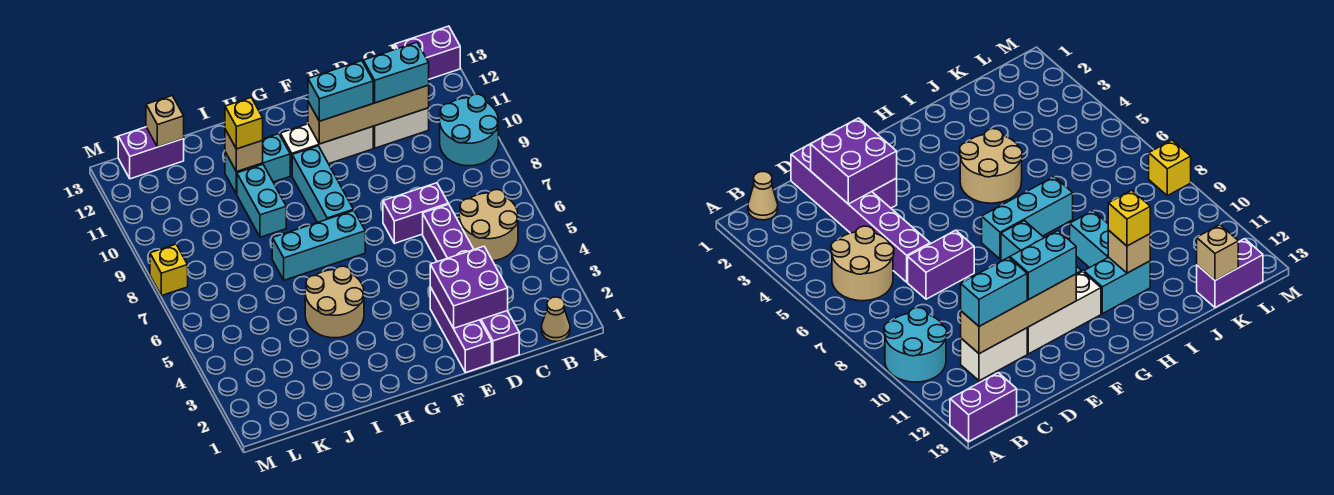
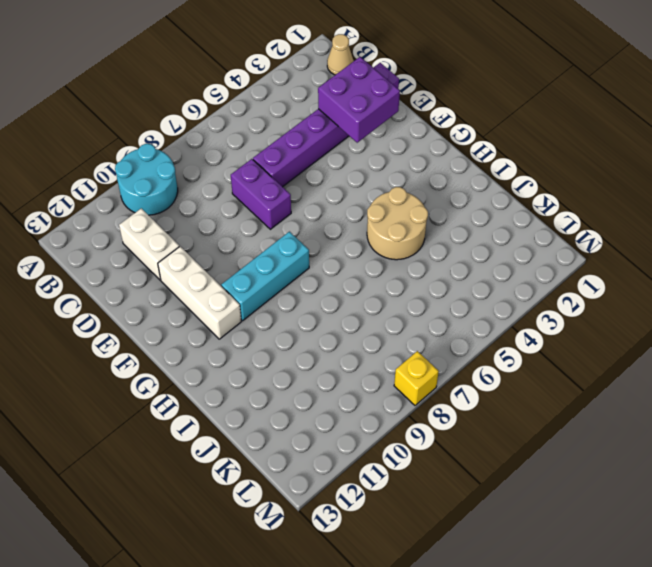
none -> purple brick A13:B13 level 1
none -> tan round brick B5:C6 level 1
none -> purple brick E1:E3 level 1

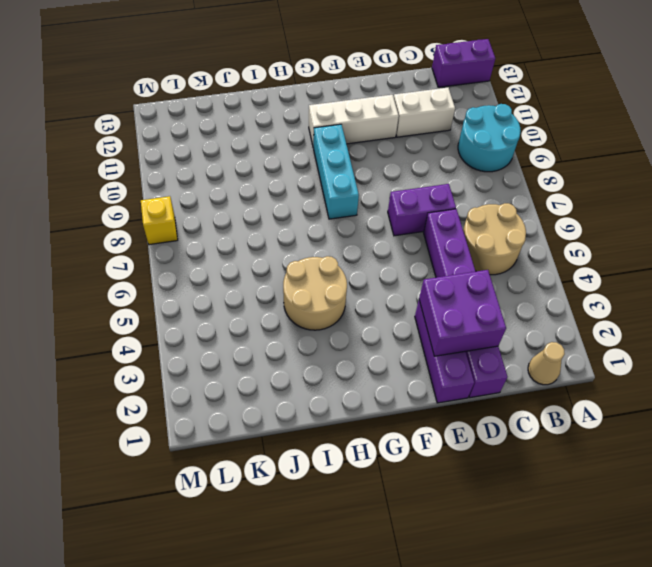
none -> cyan brick G7:I7 level 1
none -> cyan brick H11:I11 level 1
none -> cyan brick I9:I10 level 1

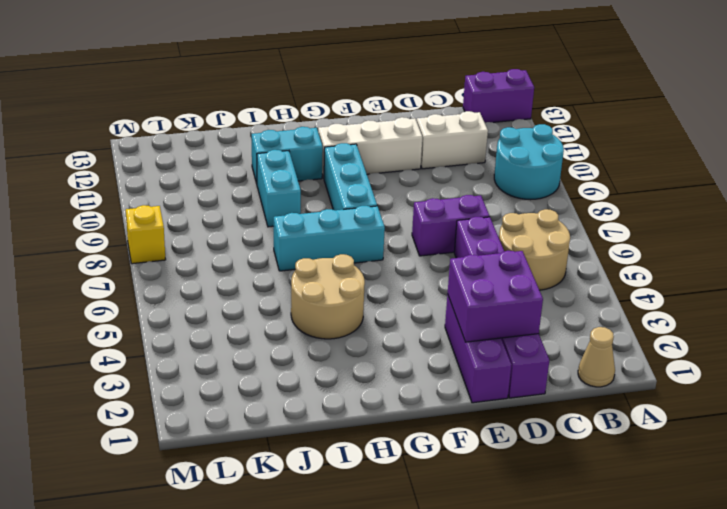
none -> purple brick K13:L13 level 1
none -> tan brick C11:F11 level 2
none -> tan brick I11 level 2

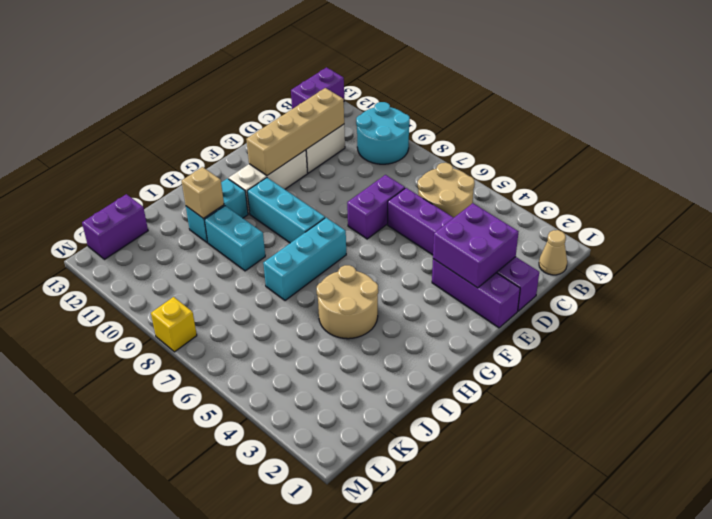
none -> tan brick K13 level 2
none -> cyan brick C11:D11 level 3
none -> cyan brick E11:F11 level 3

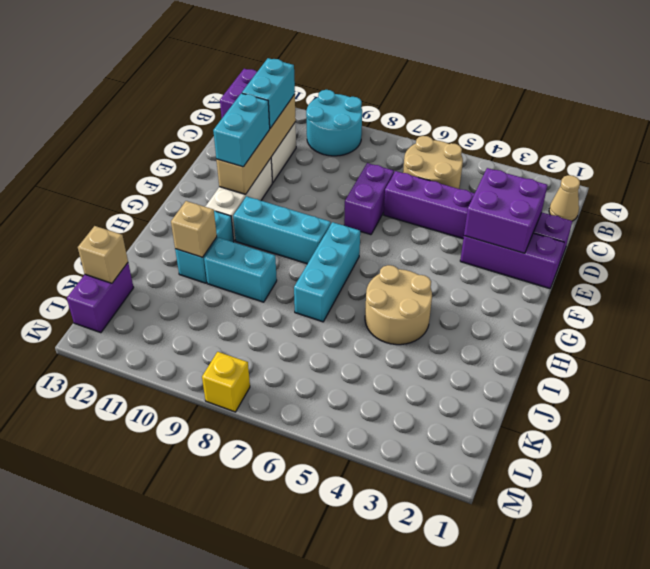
none -> yellow brick I11 level 3

